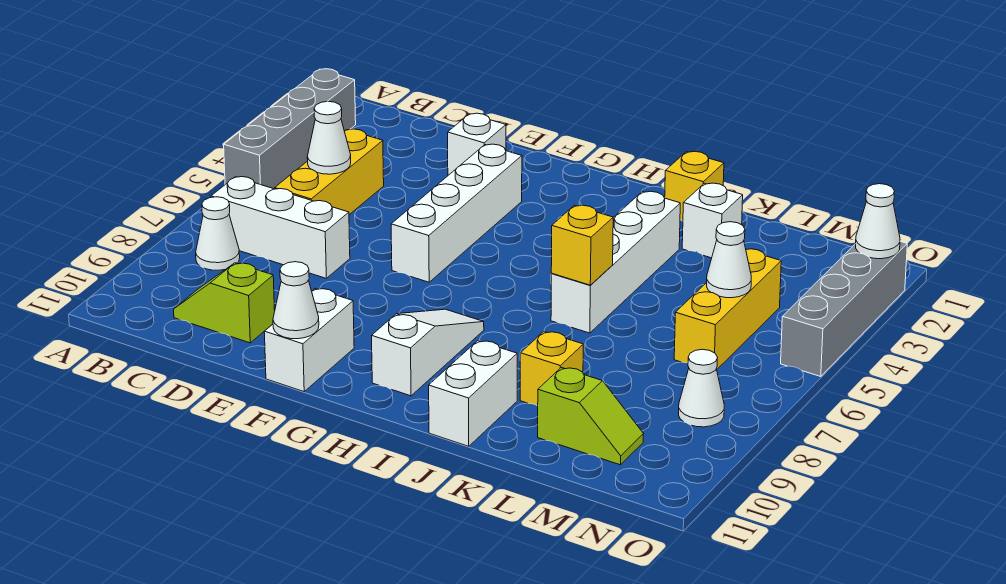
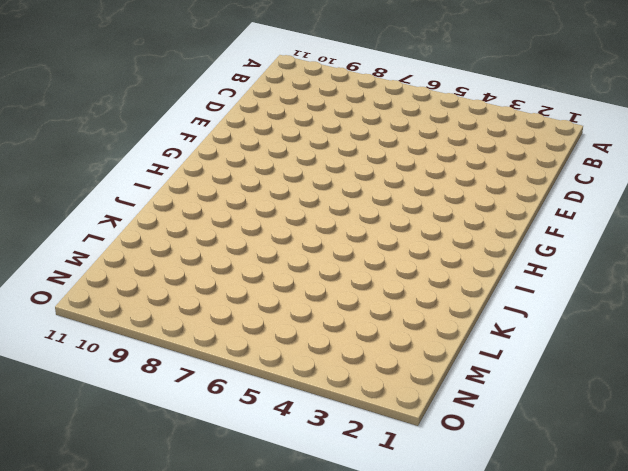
none -> grey brick A2:A5 level 1
none -> white brick B7:D7 level 1
none -> white cone B8 level 1

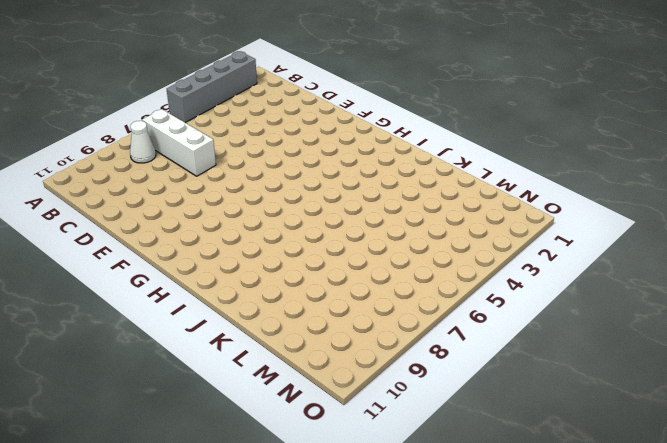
none -> yellow brick C4:C6 level 1
none -> lime slope C10:D10 level 1 top D
none -> white brick E2 level 1

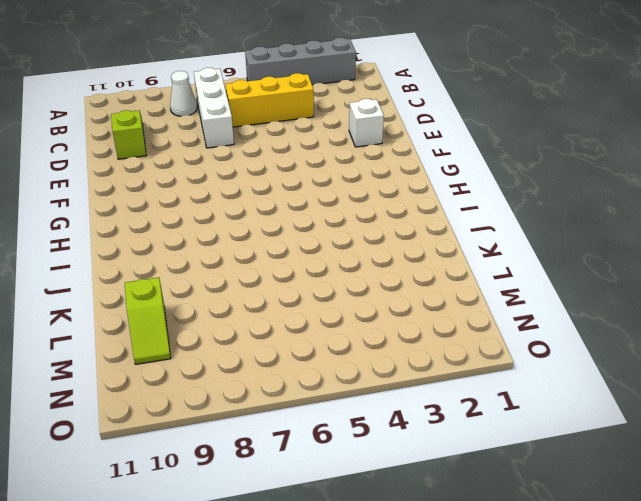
none -> white brick F3:F6 level 1
none -> white brick F10:F11 level 1
none -> white slope H8:H10 level 1 top 10

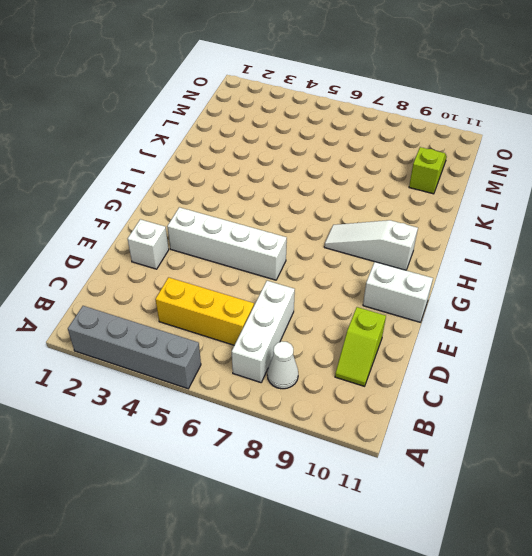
none -> yellow brick J1 level 1
none -> white brick J3:J6 level 1
none -> white brick J10:J11 level 1

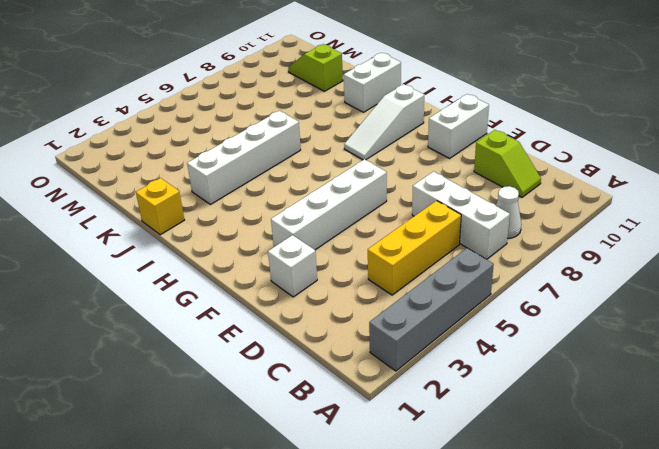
none -> white brick K2 level 1
none -> yellow brick K9 level 1
none -> yellow brick M4:M6 level 1

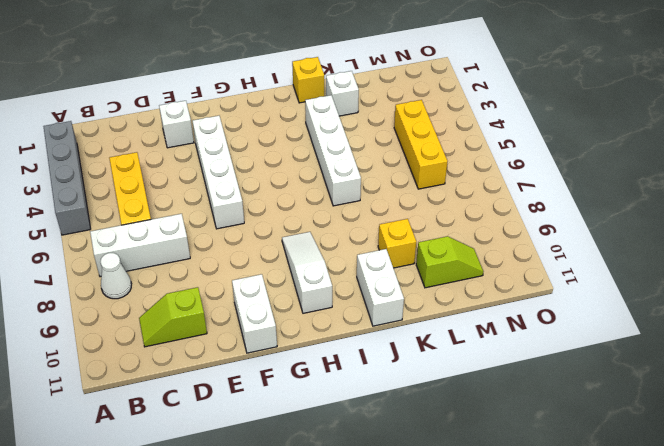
none -> white cone N8 level 1
none -> grey brick O2:O5 level 1
none -> white cone C5 level 2

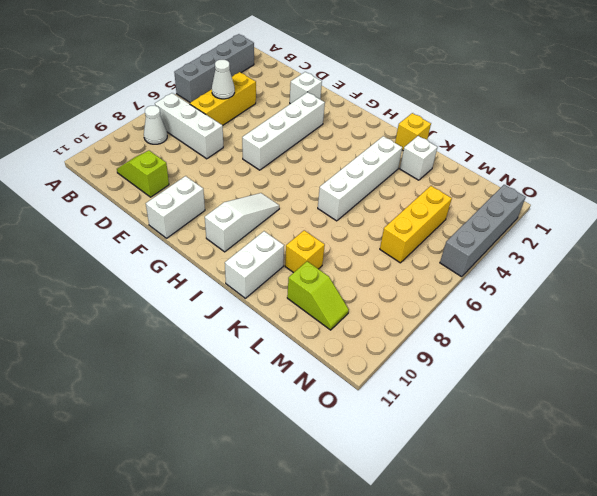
none -> white cone N8 level 1
none -> white cone F11 level 2
none -> yellow brick J6 level 2

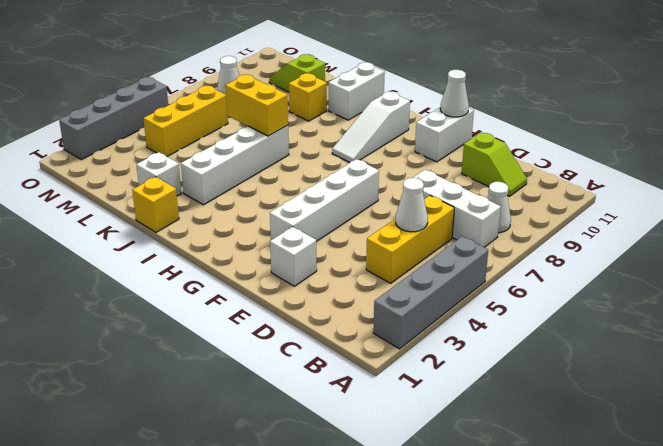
yellow brick J6:K6 level 2 -> yellow brick J6 level 2
none -> white cone M5 level 2
none -> white cone O2 level 2

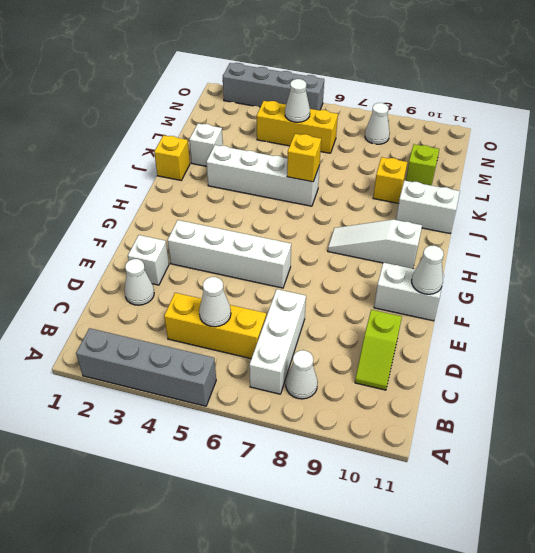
white cone D2 level 1 -> white cone O2 level 2

